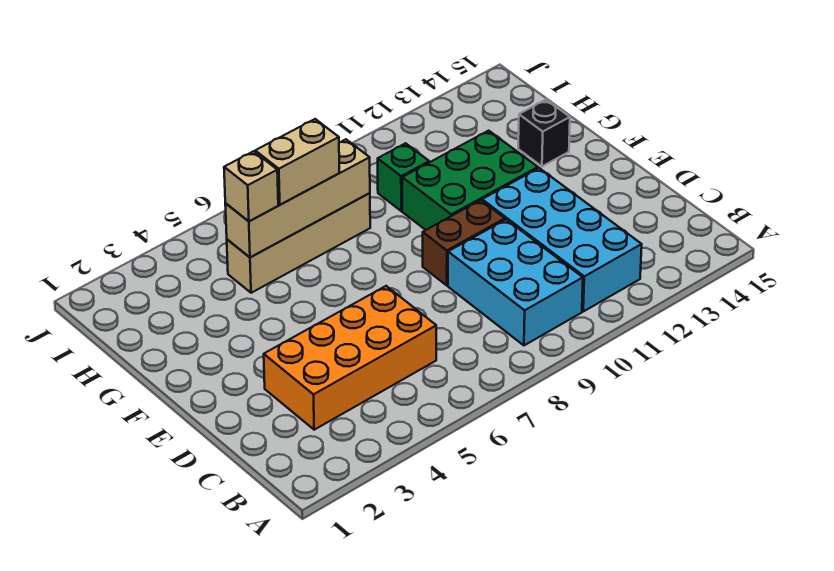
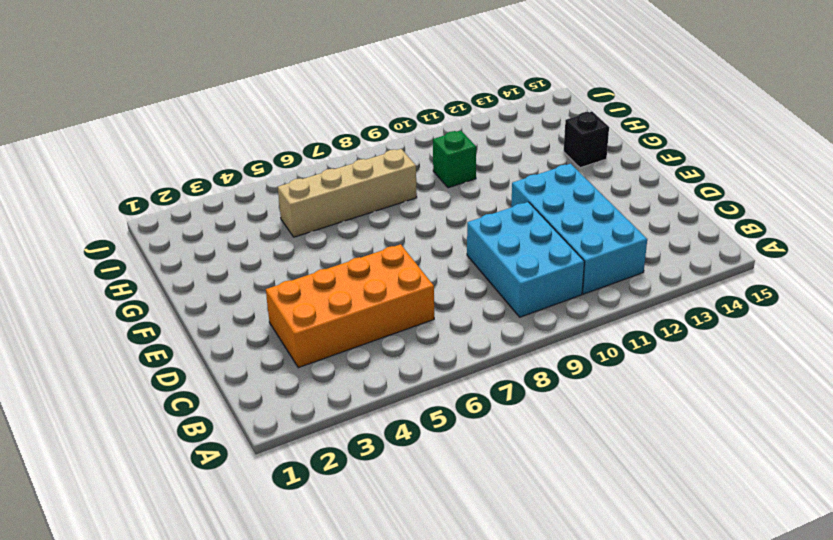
none -> brown brick E9:E10 level 1
none -> green brick F10:G12 level 1

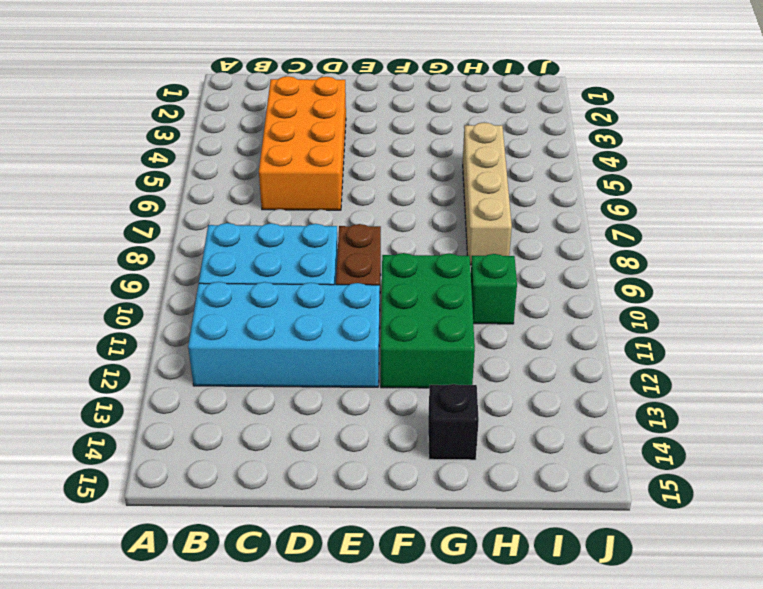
none -> tan brick H5:H8 level 2
none -> tan brick H5 level 3

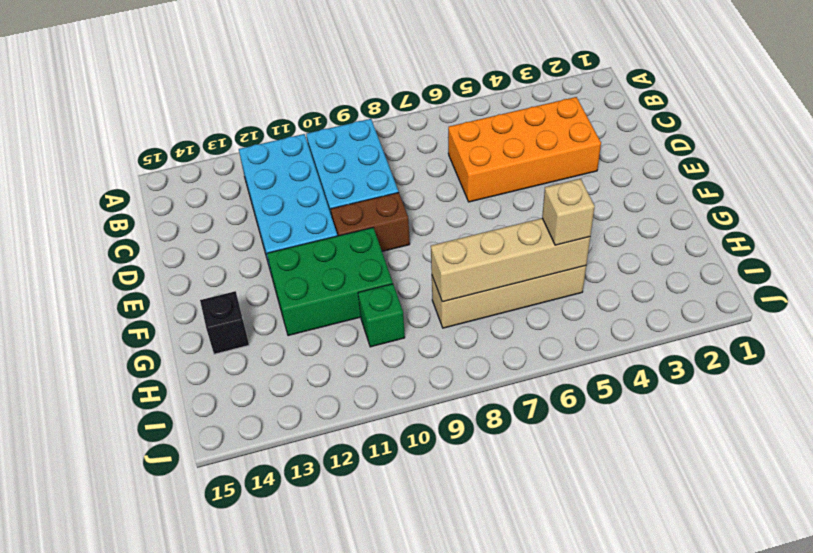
none -> tan brick H6:H7 level 3

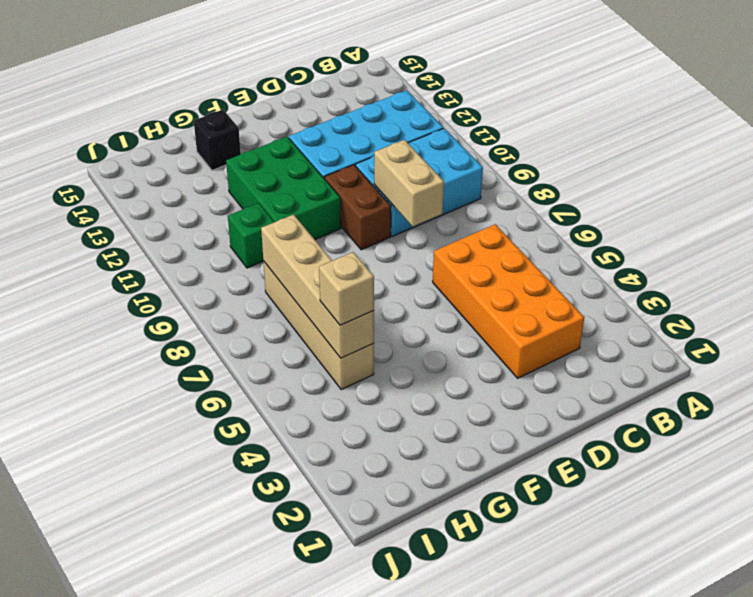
tan brick D8:D9 level 2 -> tan brick H6:H7 level 3

